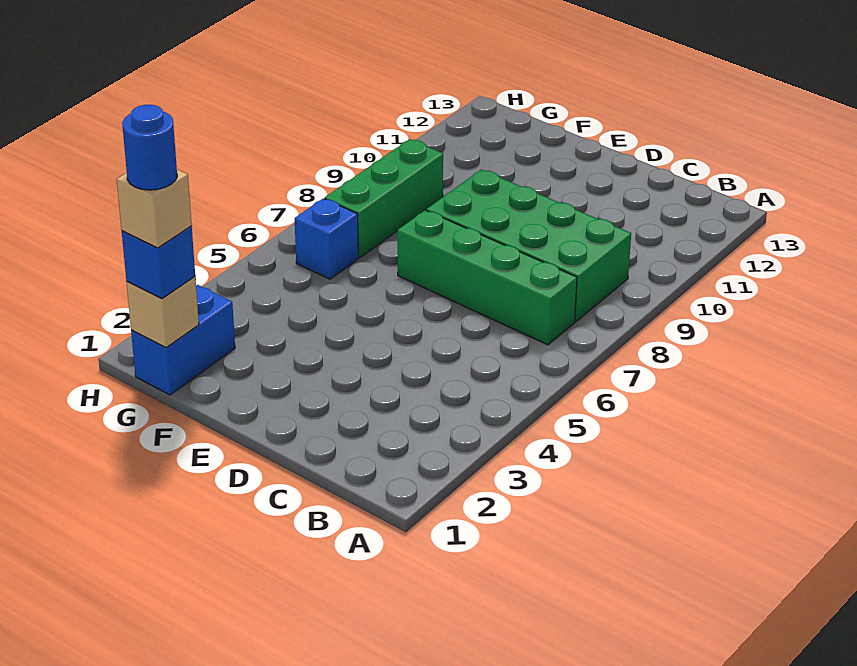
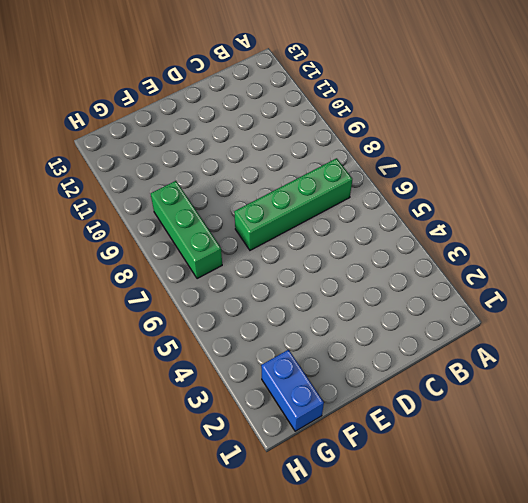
none -> green brick B8:E9 level 1
none -> blue brick G6 level 1

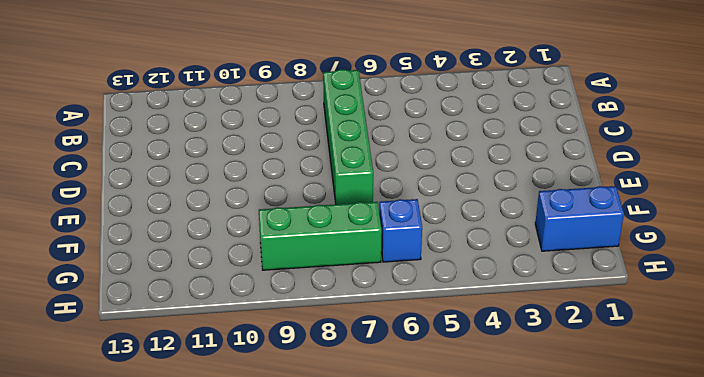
none -> green brick B8:E9 level 1
none -> tan brick G1 level 2

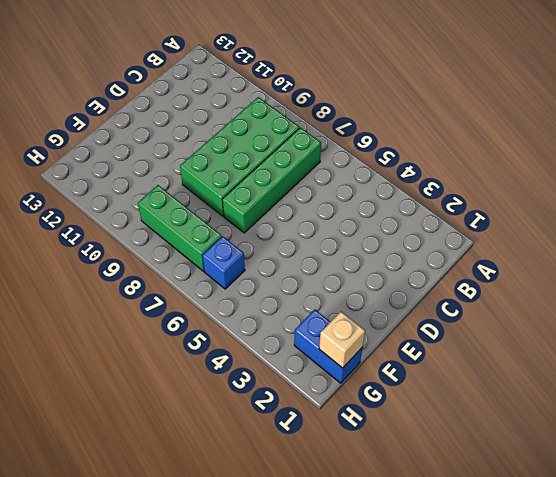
none -> blue brick G1 level 3
none -> tan brick G1 level 4

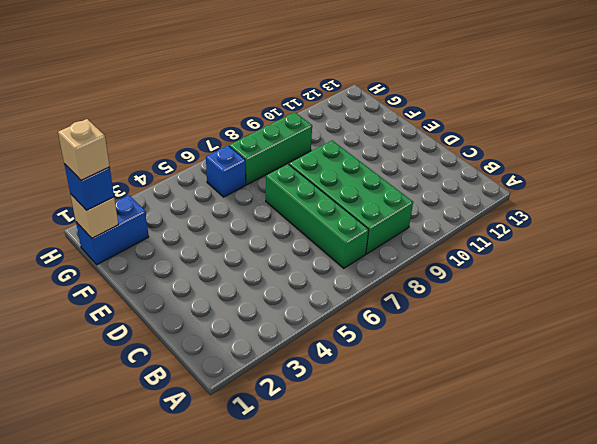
none -> blue round brick G1 level 5

